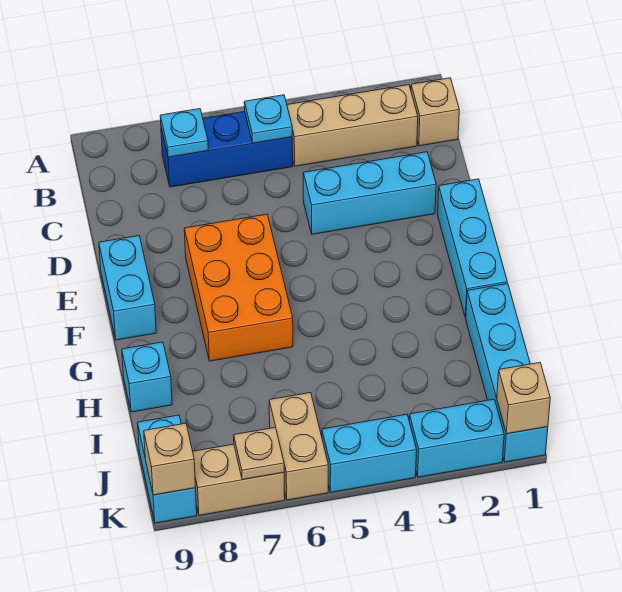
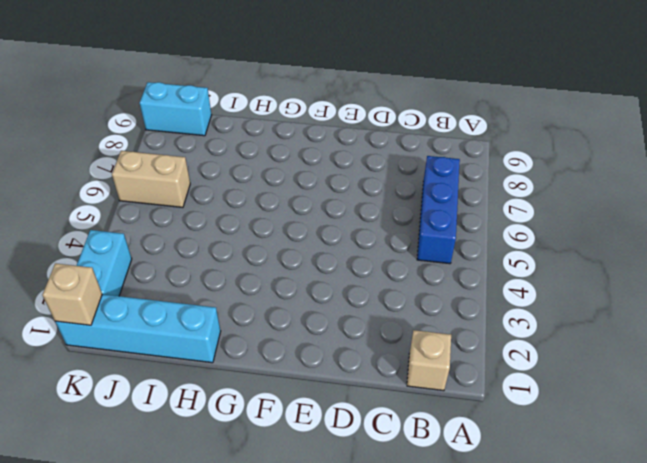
none -> tan brick B2:B4 level 1
none -> cyan brick D2:D4 level 1
none -> cyan brick E1:G1 level 1

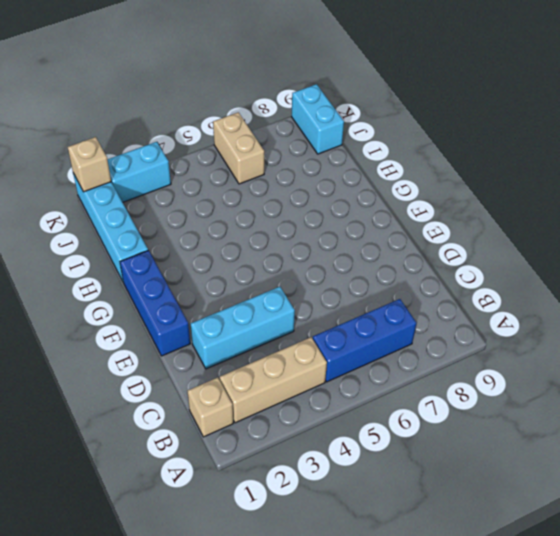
blue brick E1:G1 level 1 -> cyan brick E1:G1 level 1
none -> orange brick E6:G7 level 1
none -> cyan brick E9:F9 level 1
none -> cyan brick H9 level 1

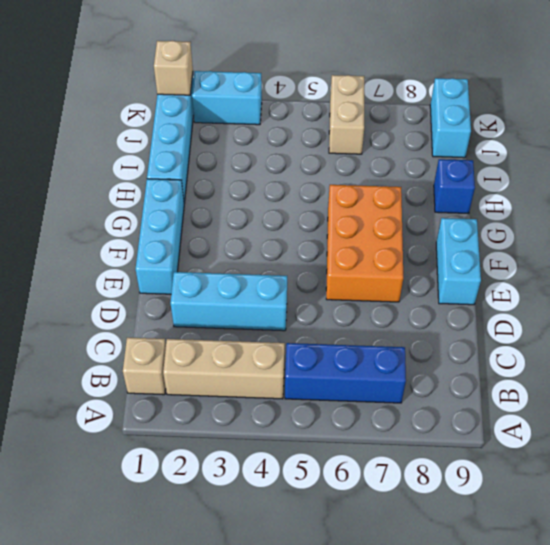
blue brick H9 level 1 -> cyan brick H9 level 1
none -> cyan brick K4:K5 level 1
none -> tan brick K7:K8 level 1
none -> cyan plate B5 level 2

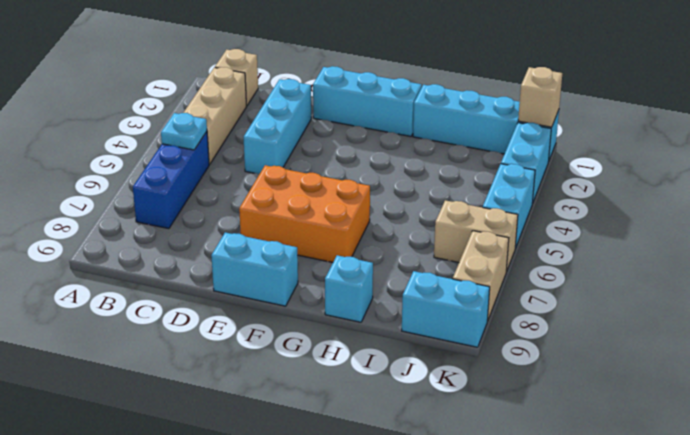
none -> cyan plate B7 level 2
none -> tan plate K7 level 2
none -> tan brick K9 level 2

